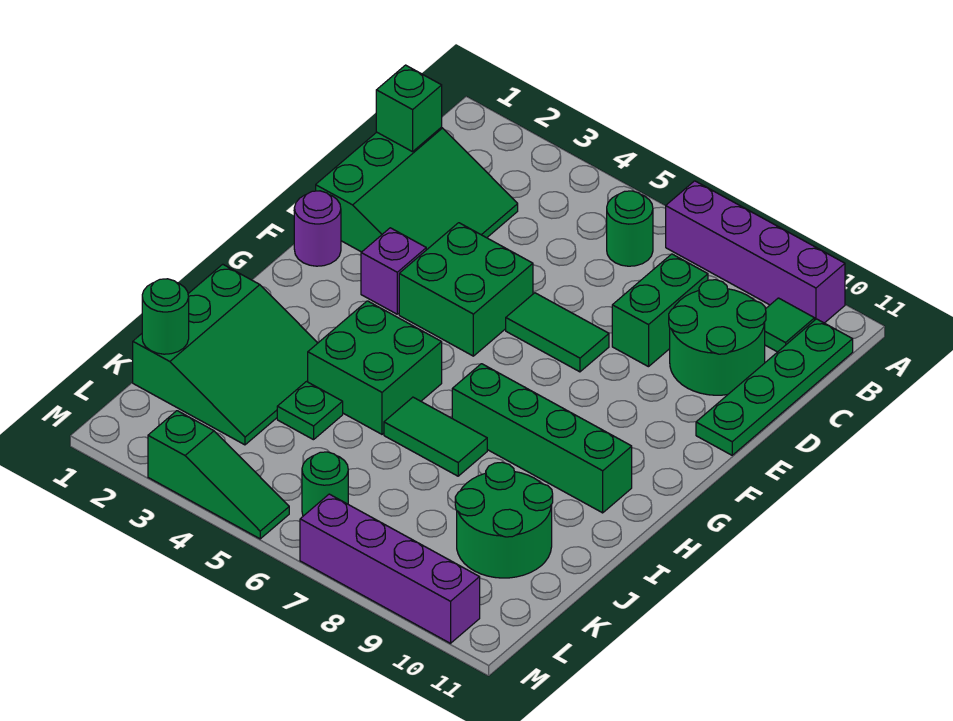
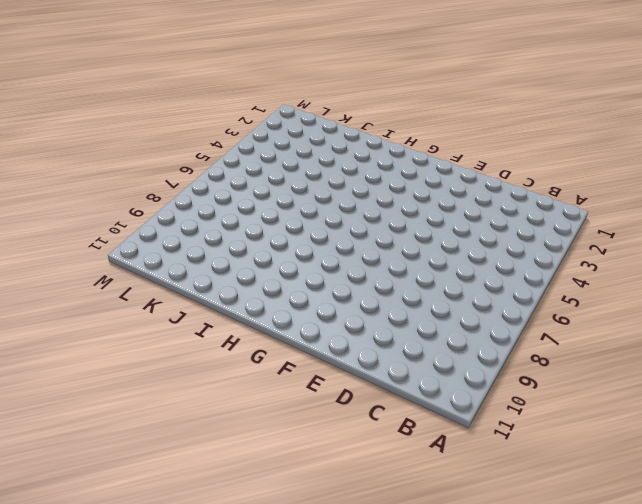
none -> purple brick A7:A10 level 1
none -> green round brick B6 level 1
none -> green tile B10 level 1

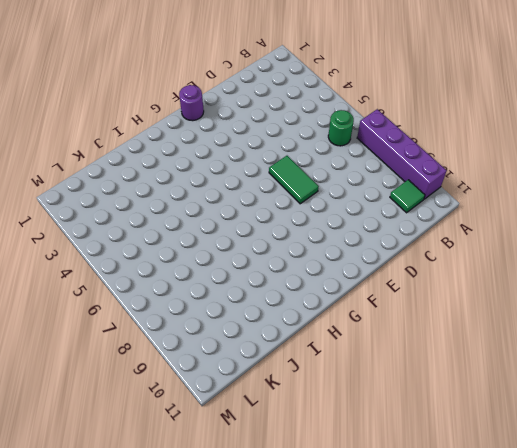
none -> green plate B11:E11 level 1
none -> green slope C1:E3 level 1 top 1
none -> green brick C8:D8 level 1

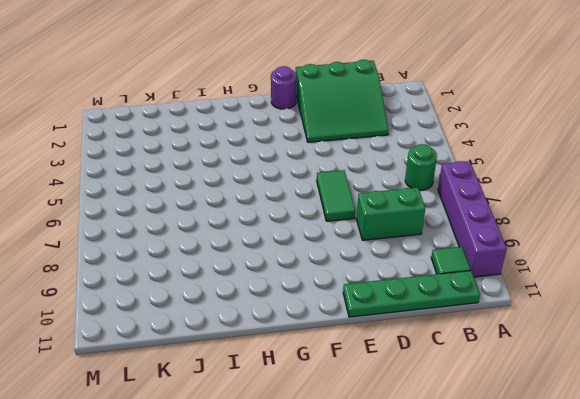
none -> green round brick C9:D10 level 1
none -> green brick E4:F5 level 1
none -> purple brick F3 level 1

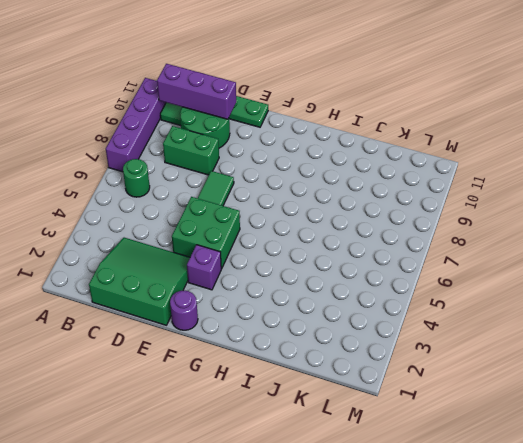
purple brick B10:D10 level 2 -> none
none -> green brick H4:I5 level 1
none -> green brick H7:H10 level 1
none -> green slope I1:K3 level 1 top 1

